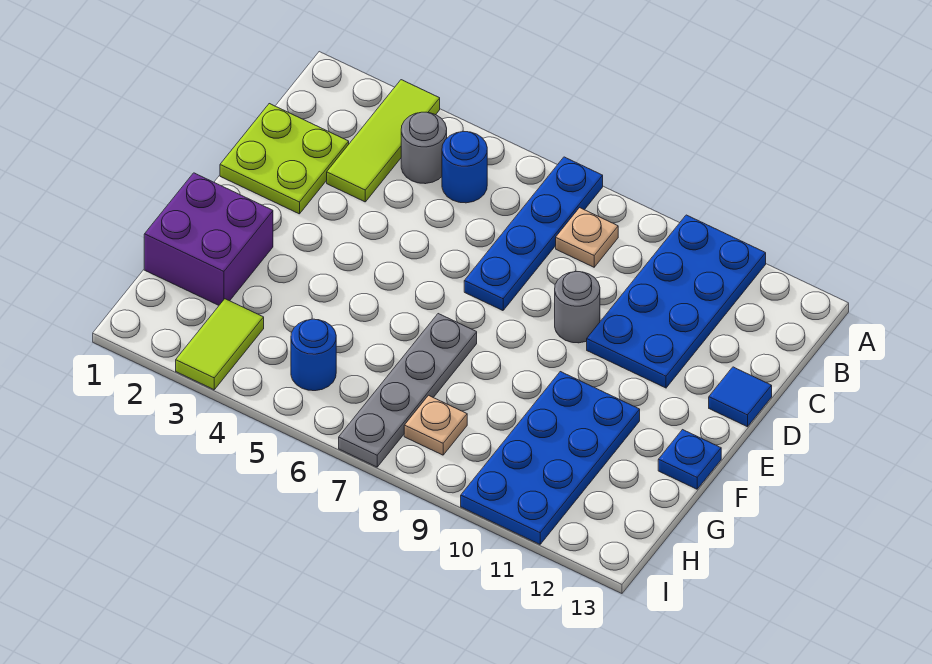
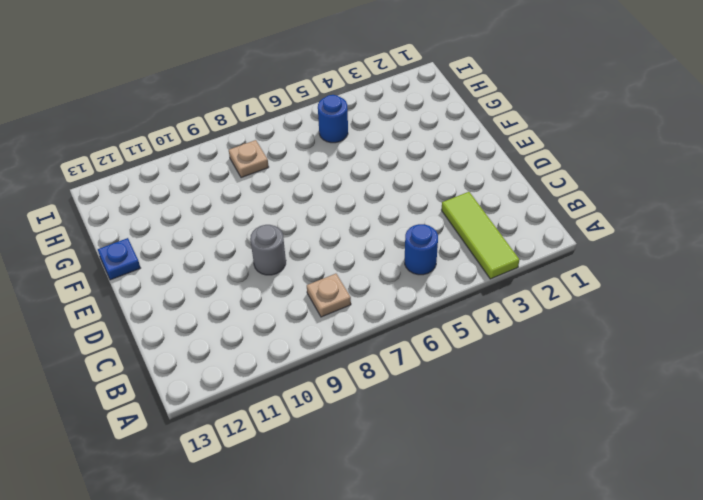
none -> blue plate A7:D7 level 1
none -> blue plate A10:D11 level 1
none -> grey round brick B4 level 1

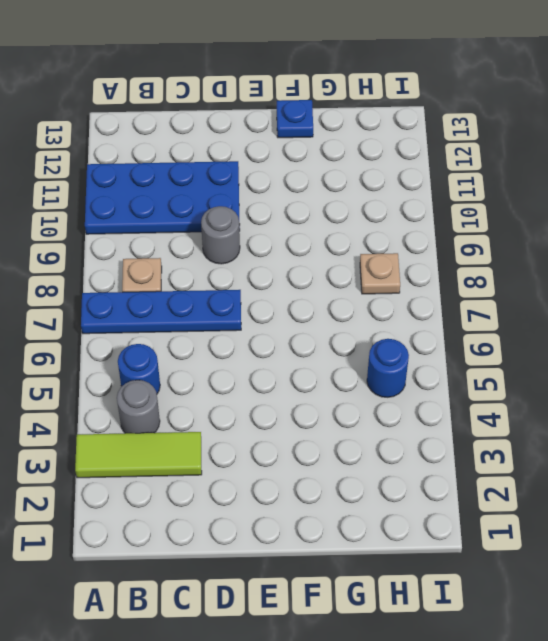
none -> lime plate C1:D2 level 1
none -> blue tile D13 level 1
none -> purple brick F1:G2 level 1

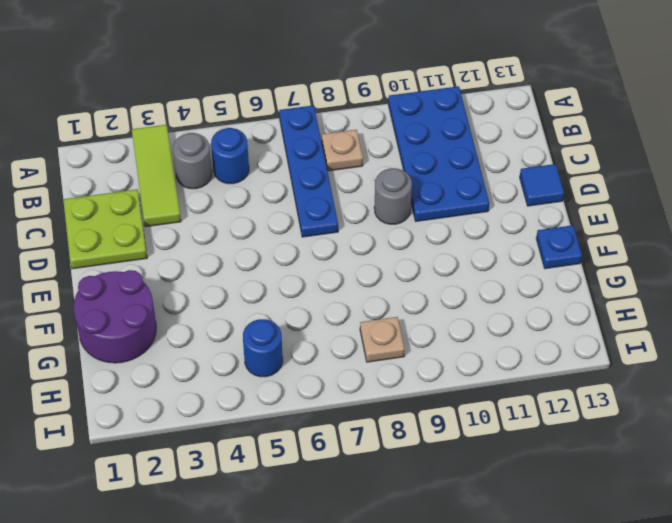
purple round brick F1:G2 level 1 -> purple brick F1:G2 level 1
none -> grey plate F7:I7 level 1
none -> blue plate F10:I11 level 1
none -> lime tile H3:I3 level 1

